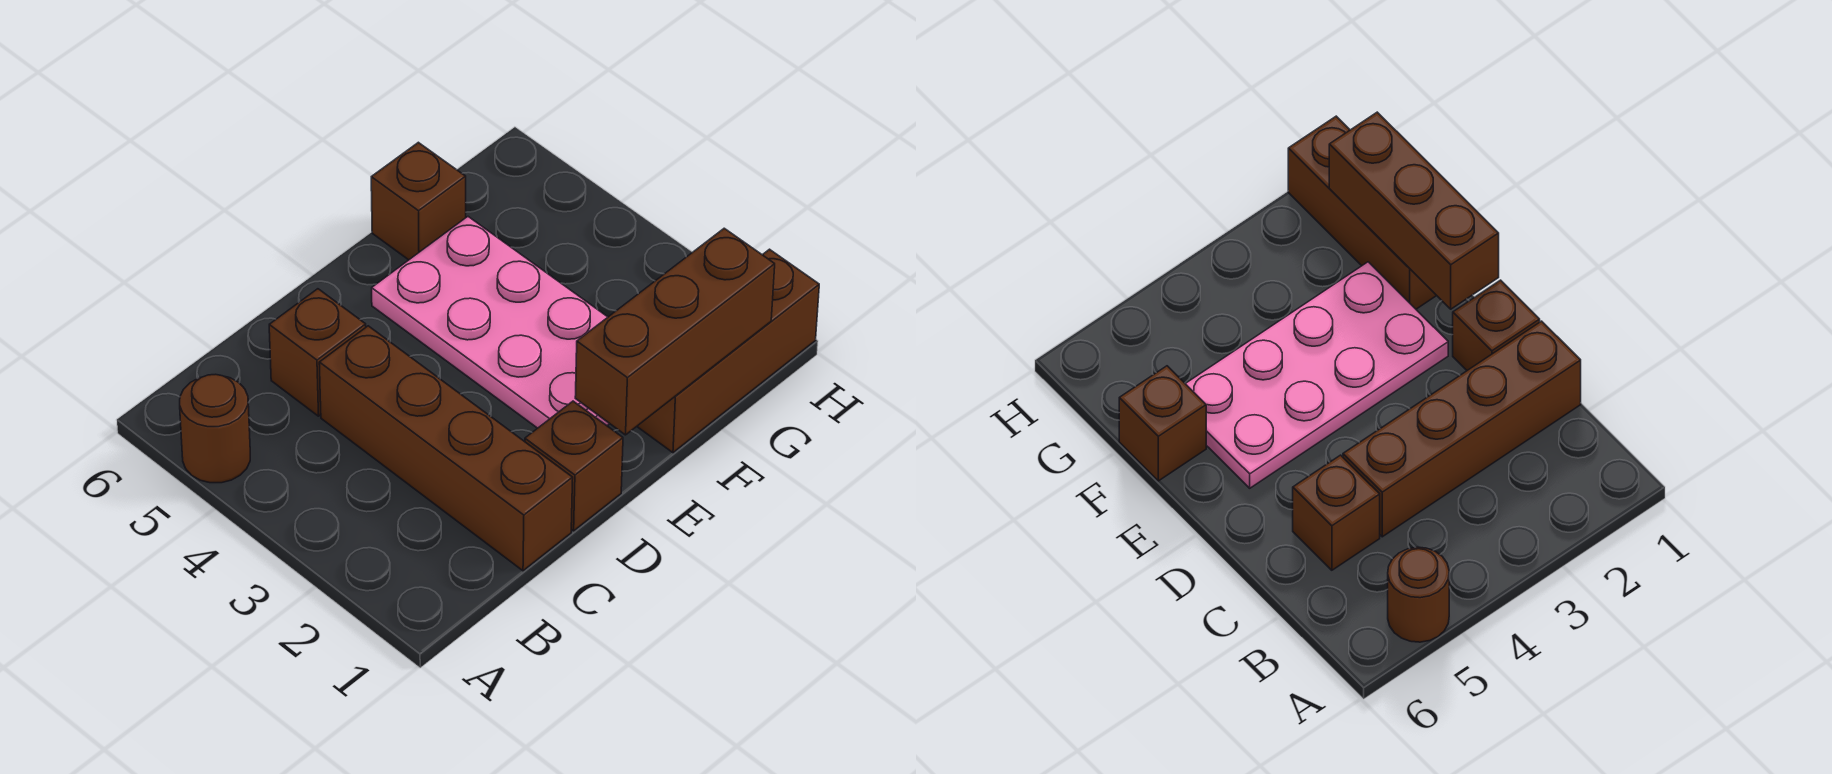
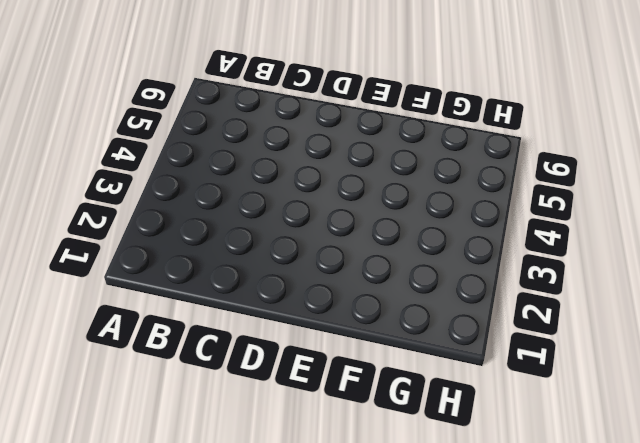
none -> brown round brick A5 level 1
none -> brown brick C1:C4 level 1

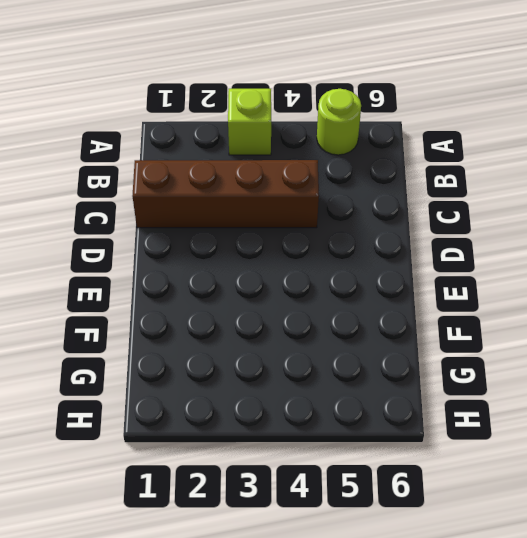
lime brick A3 level 1 -> none
lime round brick A5 level 1 -> brown round brick A5 level 1
none -> brown brick C5 level 1
none -> brown brick D1 level 1

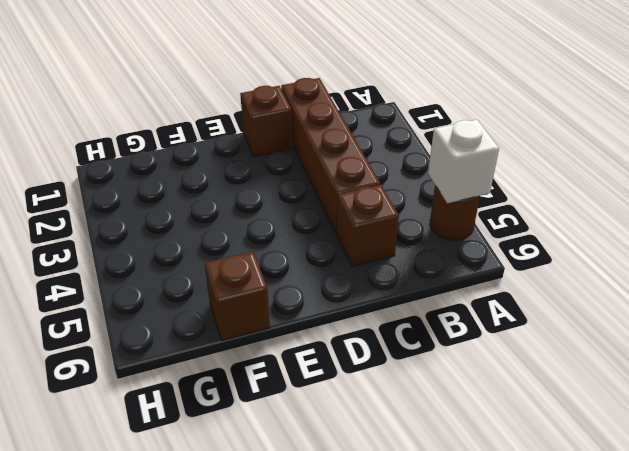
white brick A5 level 2 -> none
none -> pink plate E2:F5 level 1
none -> brown brick F1:H1 level 1

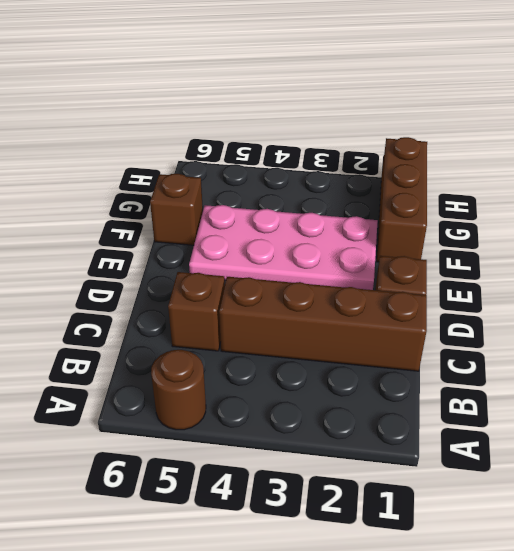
none -> brown brick E1:G1 level 2

